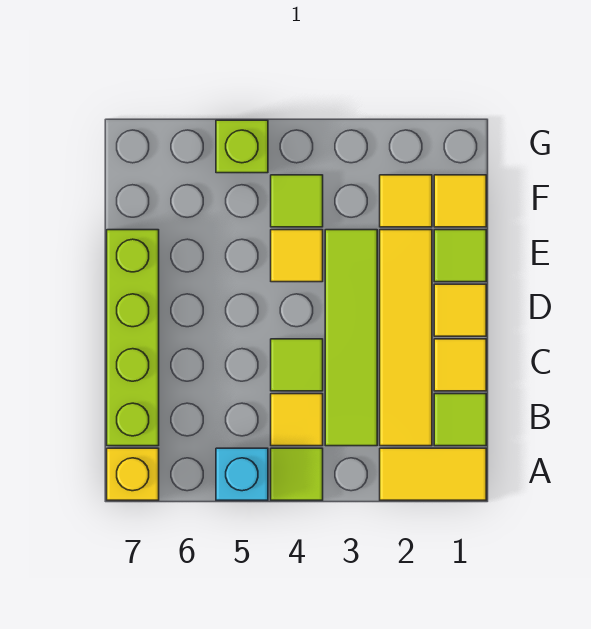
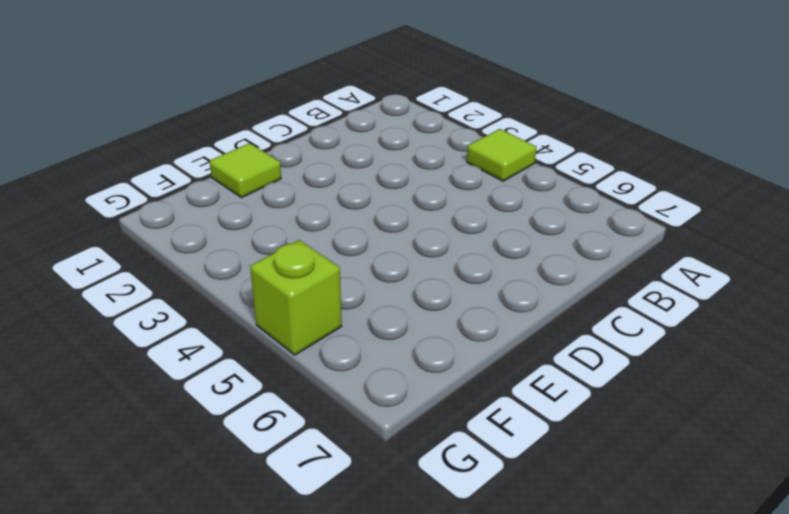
none -> yellow tile A1:A2 level 1
none -> cyan brick A5 level 1
none -> yellow brick A7 level 1

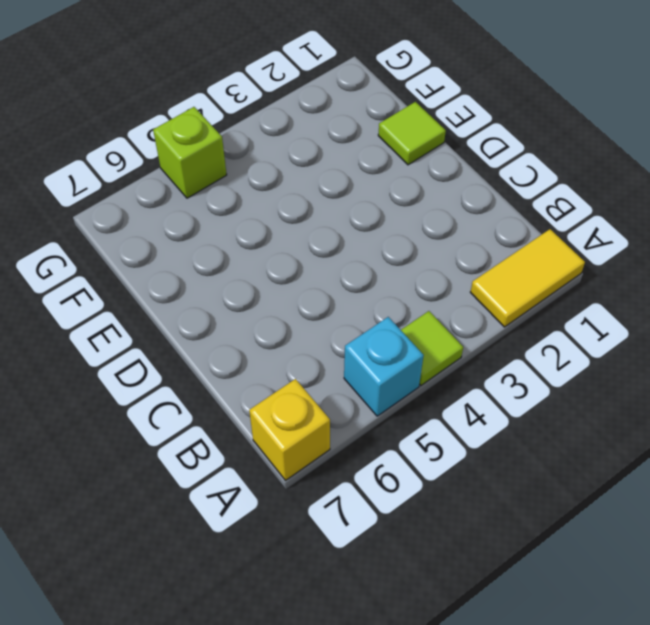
none -> lime tile B1 level 1
none -> yellow tile B2:E2 level 1
none -> lime tile B3:E3 level 1

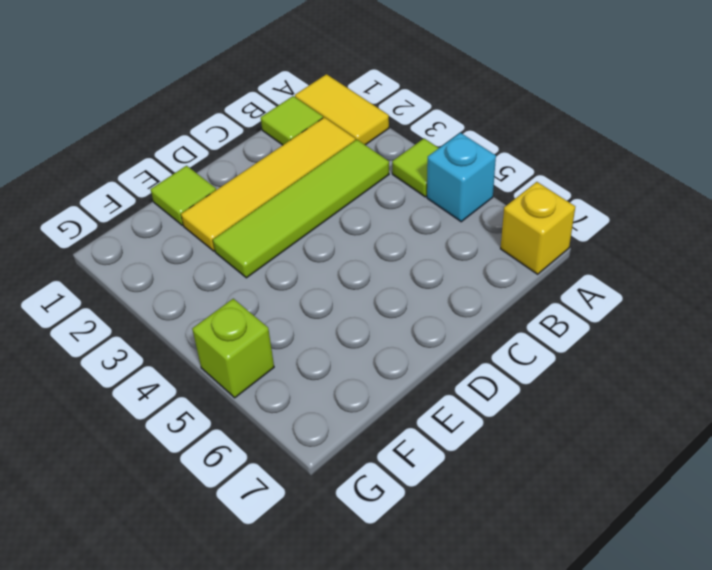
none -> yellow tile B4 level 1
none -> lime brick B7:E7 level 1
none -> yellow tile C1 level 1

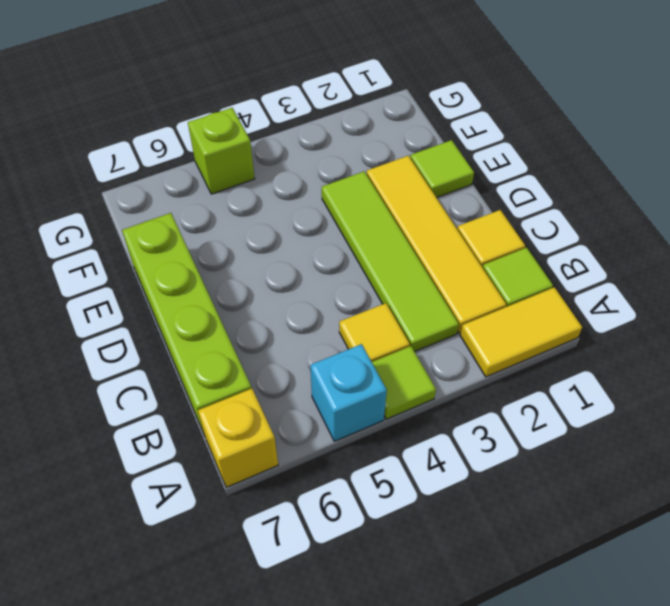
none -> lime tile C4 level 1
none -> yellow tile D1 level 1
none -> yellow tile E4 level 1

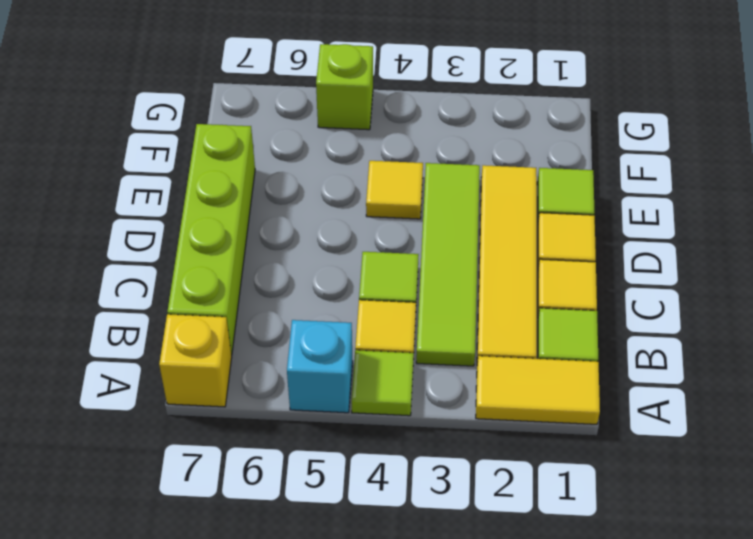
none -> yellow tile F1 level 1
none -> yellow tile F2 level 1
none -> lime tile F4 level 1

